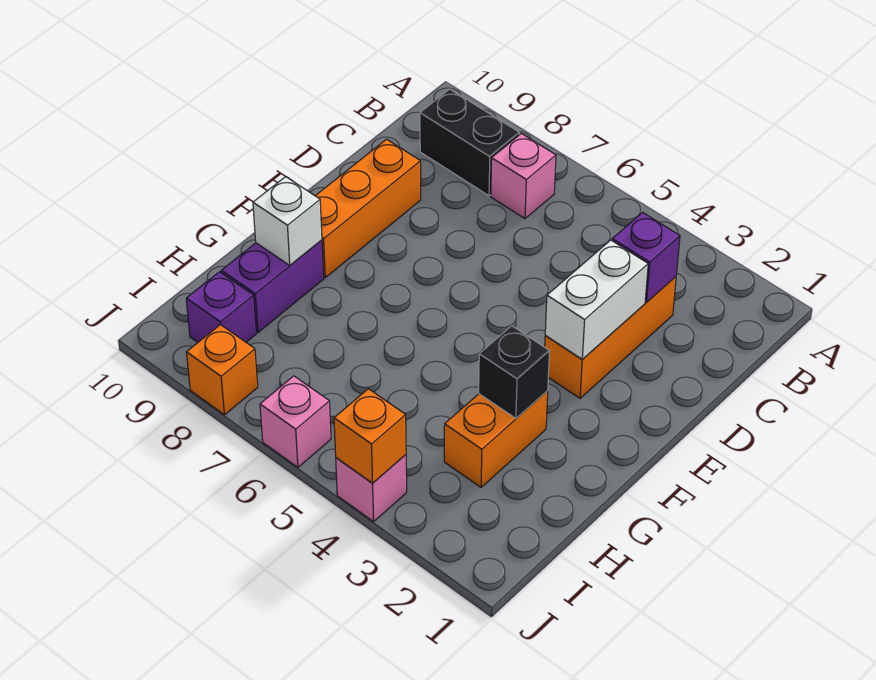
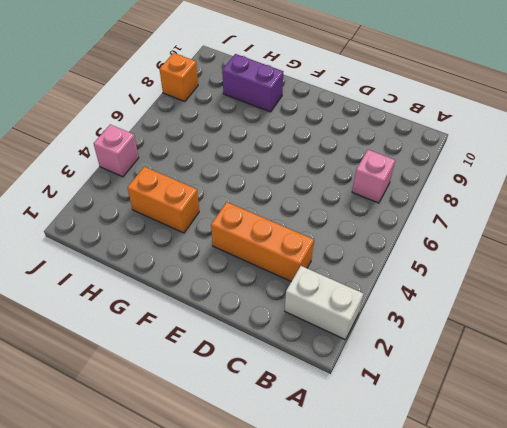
white brick A2:B2 level 1 -> white brick D3:E3 level 2
none -> black brick B8:B9 level 1
none -> orange brick D9:F9 level 1
none -> purple brick I9 level 1

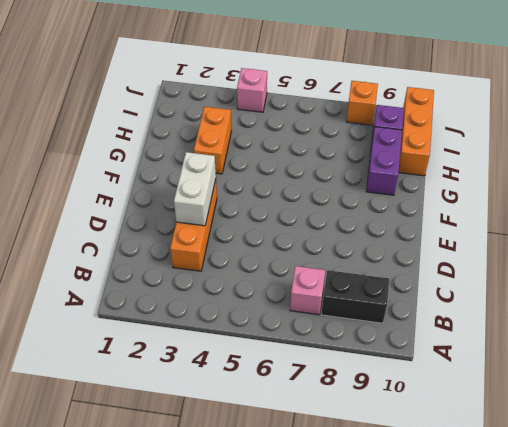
orange brick H10:J10 level 1 -> orange brick D9:F9 level 1
none -> pink brick J6 level 1
none -> purple brick C3 level 2
none -> black brick G3 level 2

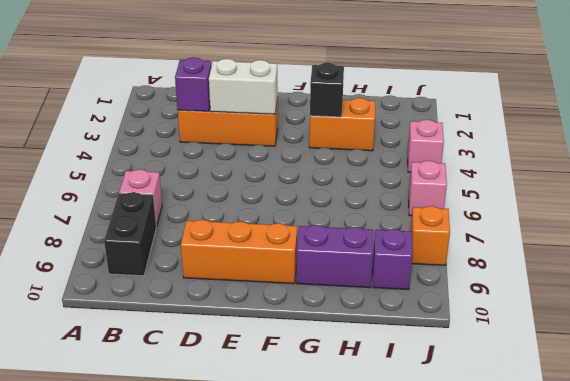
none -> white brick G9 level 2
none -> orange brick J4 level 2

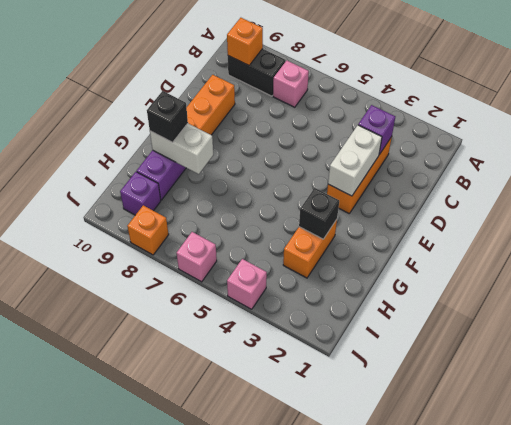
orange brick B9 level 2 -> orange brick J4 level 2
white brick G8:G9 level 2 -> white brick G9 level 2
black brick G9 level 3 -> none

